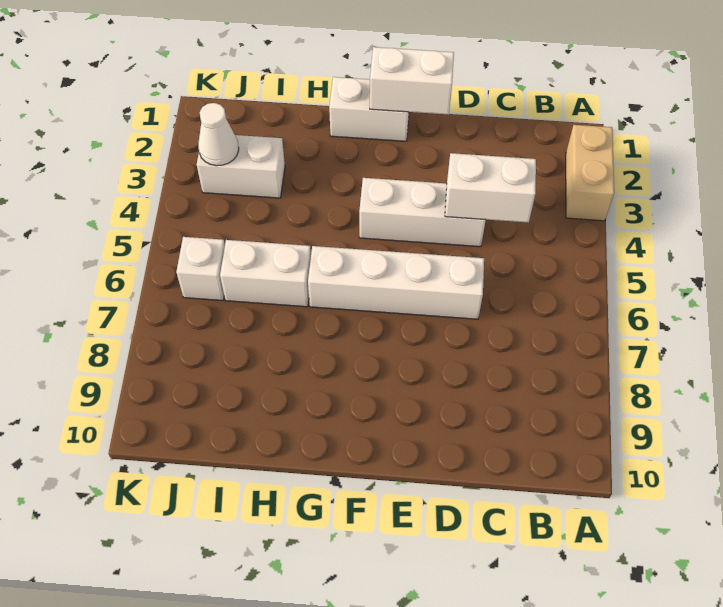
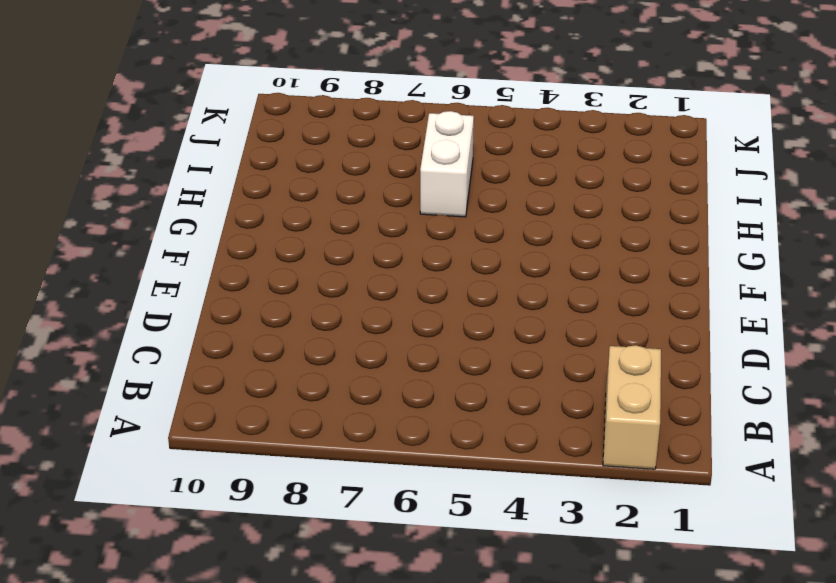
tan brick A2:B2 level 1 -> tan brick A2:A3 level 1
none -> white brick D4:F4 level 1
none -> white brick D6:G6 level 1

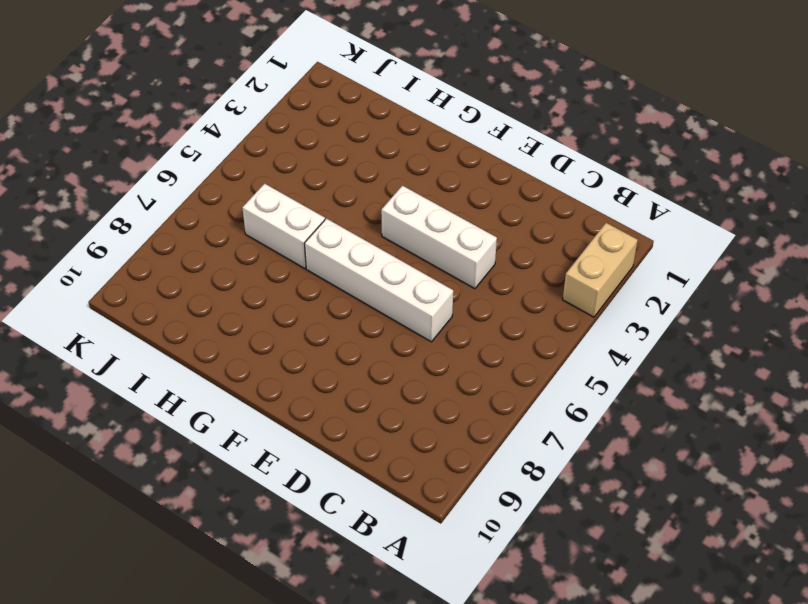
none -> white brick F1:G1 level 1
none -> white brick I3:J3 level 1

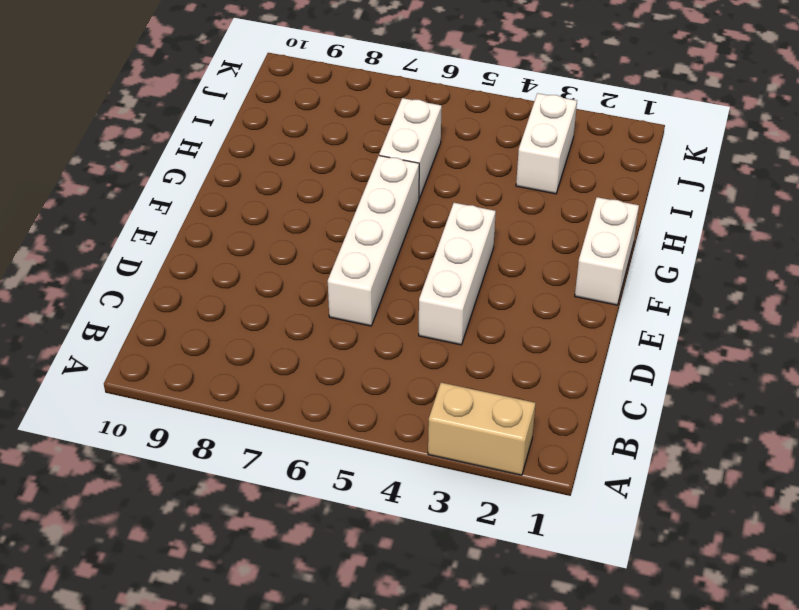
none -> white brick J6 level 1
none -> white brick C4:D4 level 2

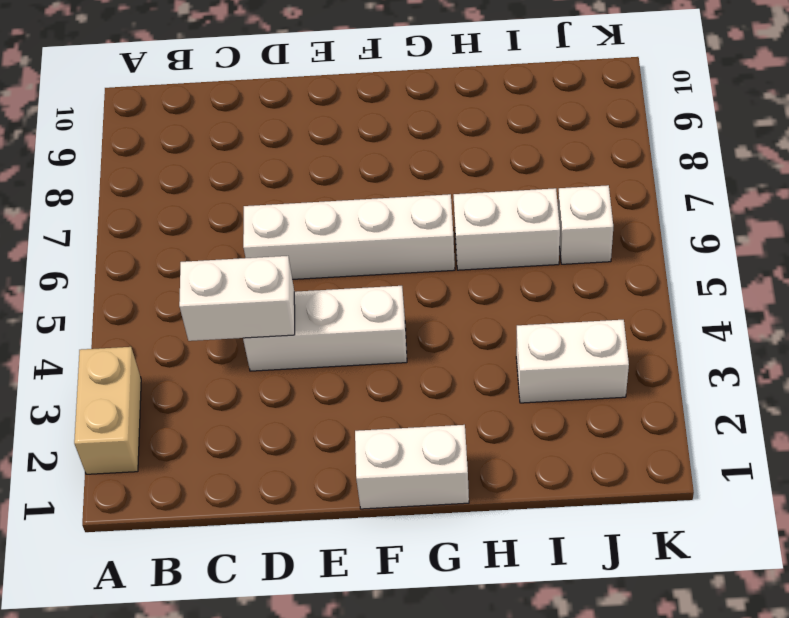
none -> white brick E1:F1 level 2
none -> white cone J3 level 2

